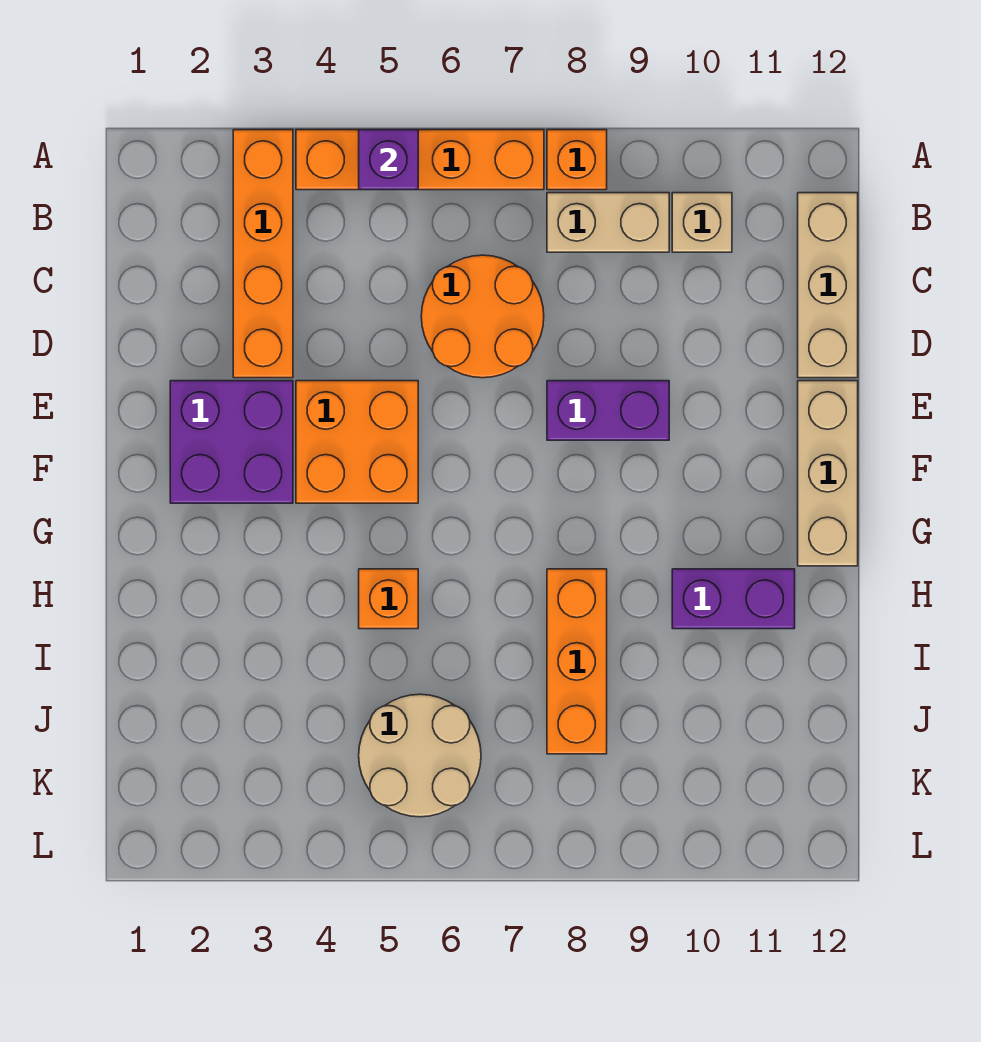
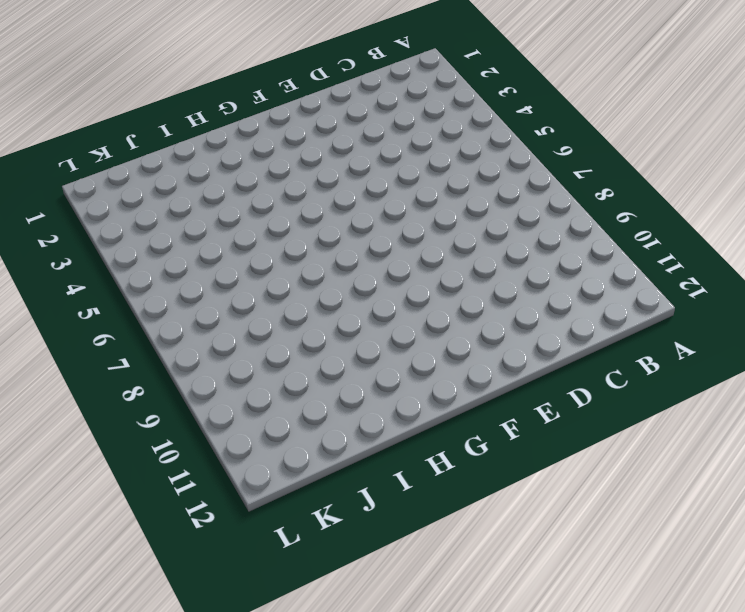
none -> orange brick A3:D3 level 1
none -> orange brick A4:A7 level 1
none -> orange brick A8 level 1

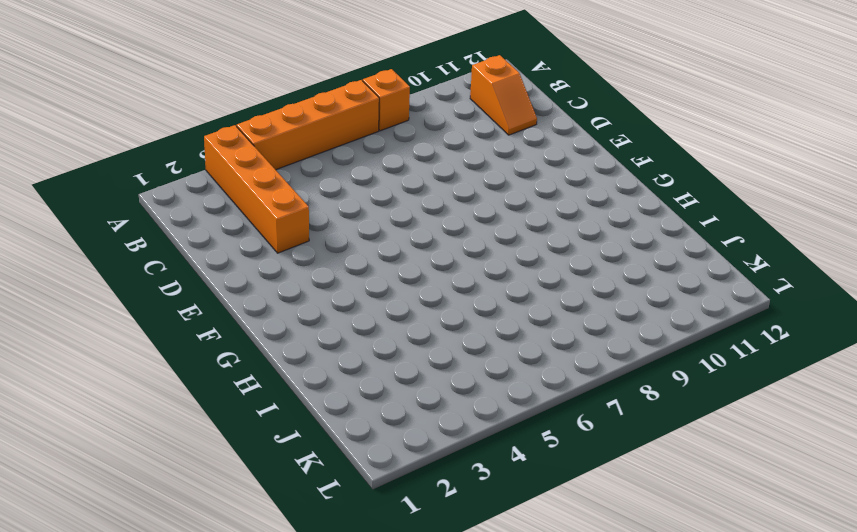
orange slope B11:C11 level 1 top B -> none
none -> tan brick B8:B9 level 1
none -> tan brick B10 level 1
none -> tan brick B12:D12 level 1

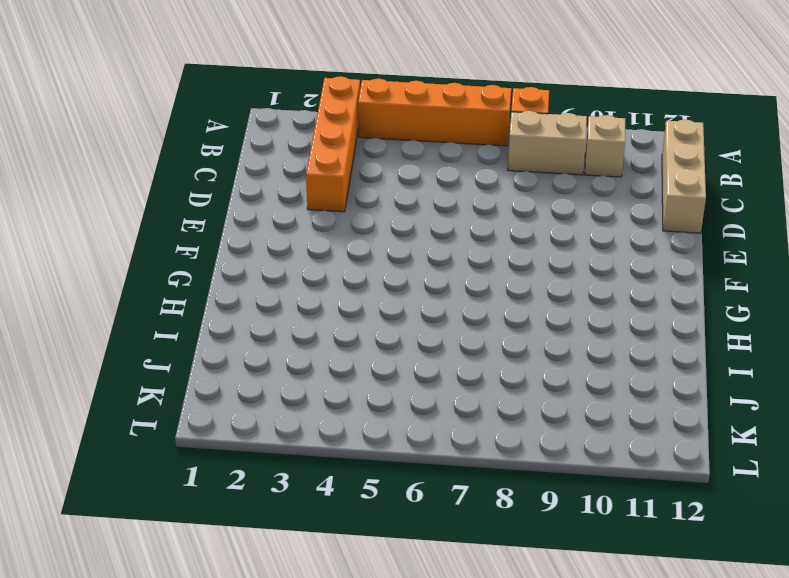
none -> orange round brick C6:D7 level 1
none -> purple brick E2:F3 level 1
none -> orange brick E4:F5 level 1

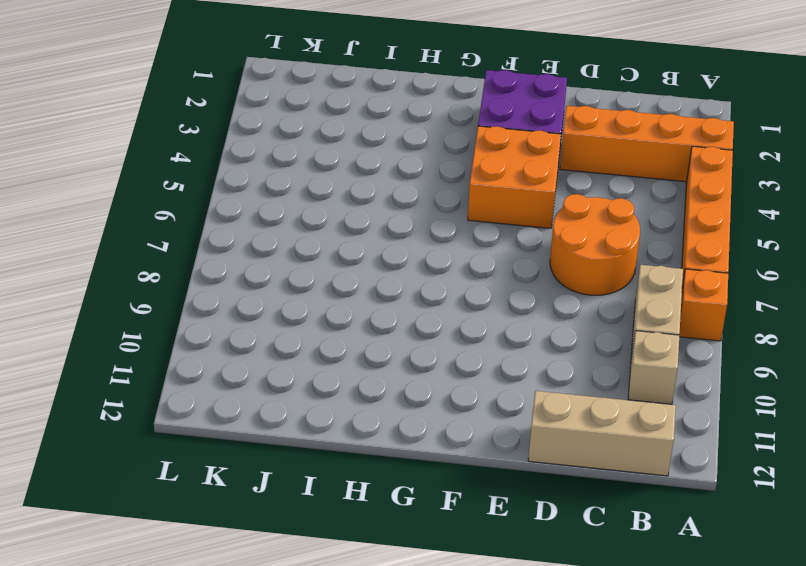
none -> purple brick E8:E9 level 1
none -> tan brick E12:G12 level 1
none -> orange brick H5 level 1

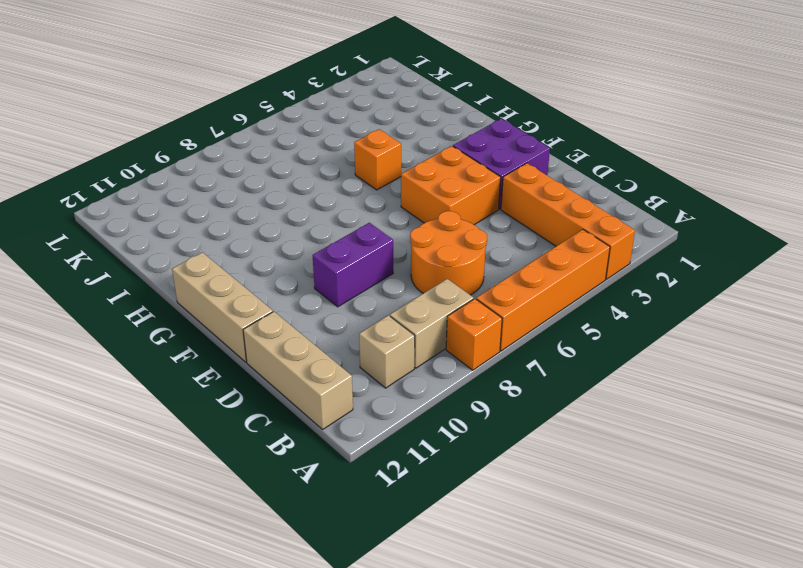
none -> orange brick H8:J8 level 1
none -> purple brick H10:H11 level 1
none -> tan round brick J5:K6 level 1

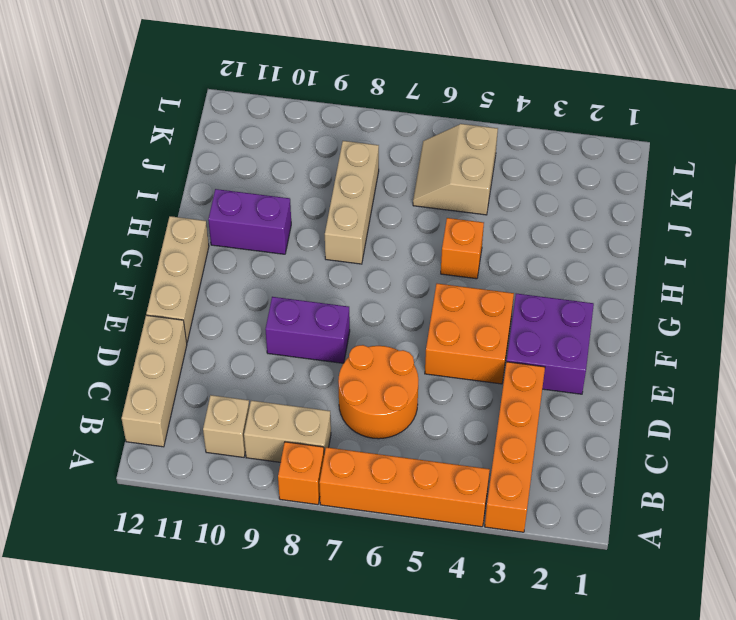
tan brick H8:J8 level 1 -> orange brick H8:J8 level 1
tan slope J5:K6 level 1 top 5 -> tan round brick J5:K6 level 1
none -> purple brick A5 level 2

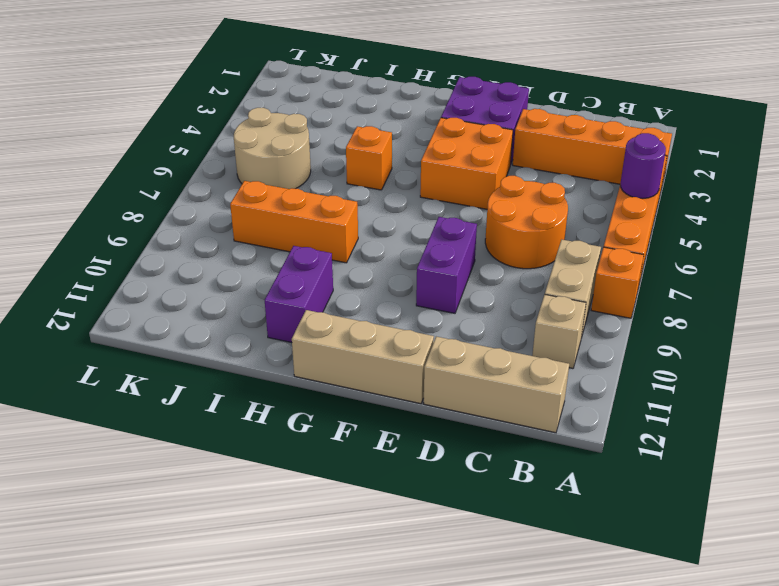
purple round brick A5 level 2 -> purple brick A5 level 2

